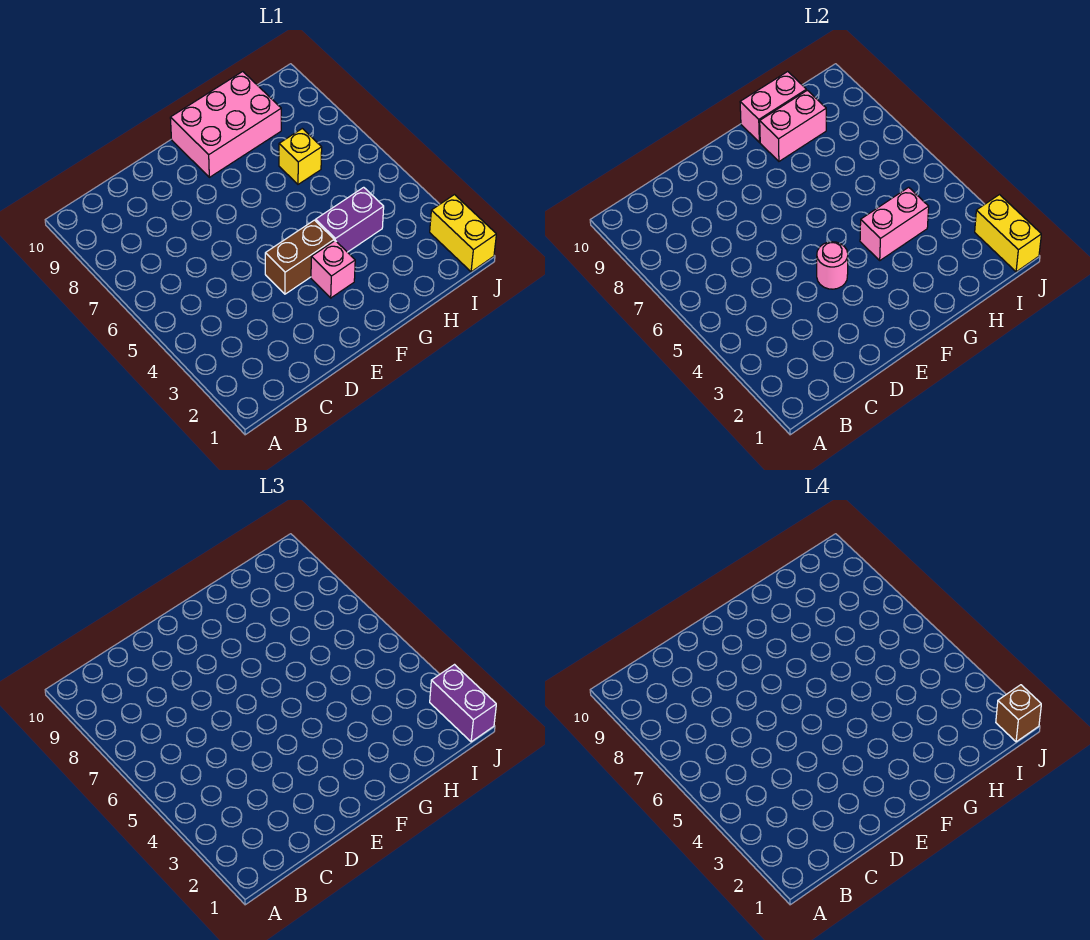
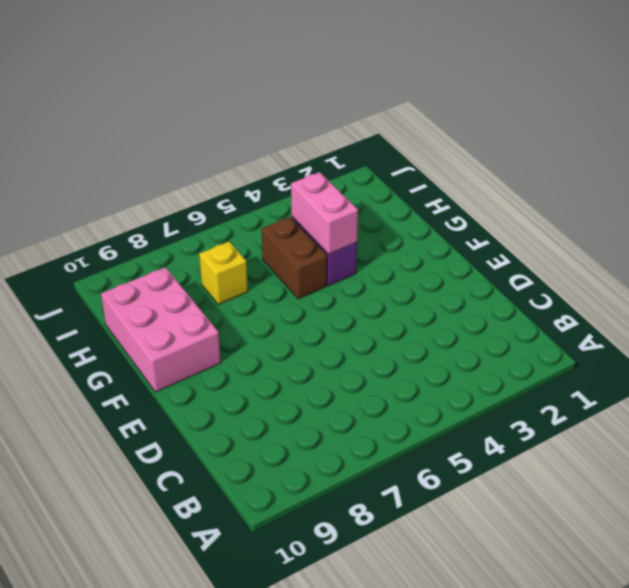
brown brick G5:H5 level 1 -> brown brick E4:F4 level 1
none -> pink brick F3 level 1
none -> yellow brick J1:J2 level 1
none -> pink round brick E4 level 2

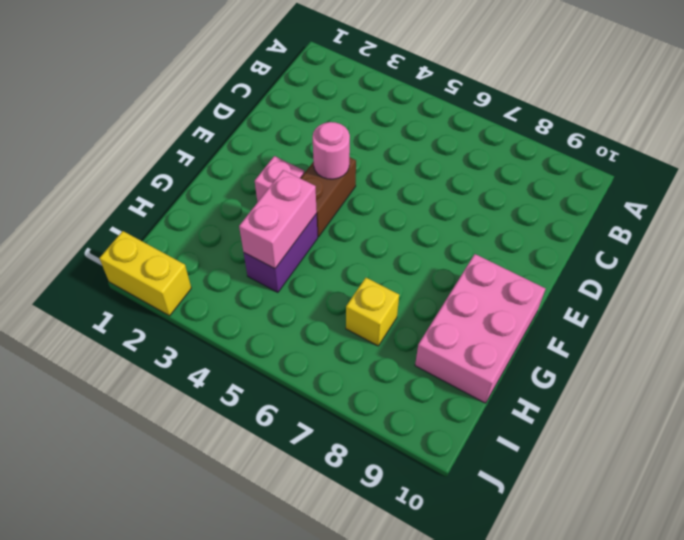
none -> pink brick G9:H9 level 2
none -> pink brick G10:H10 level 2
none -> yellow brick J1:J2 level 2

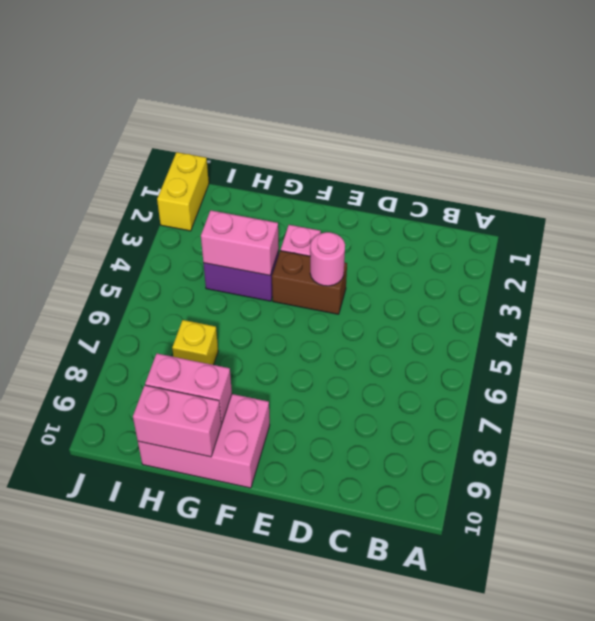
none -> yellow brick J1:J2 level 2
none -> purple brick J1:J2 level 3
none -> brown brick J1 level 4

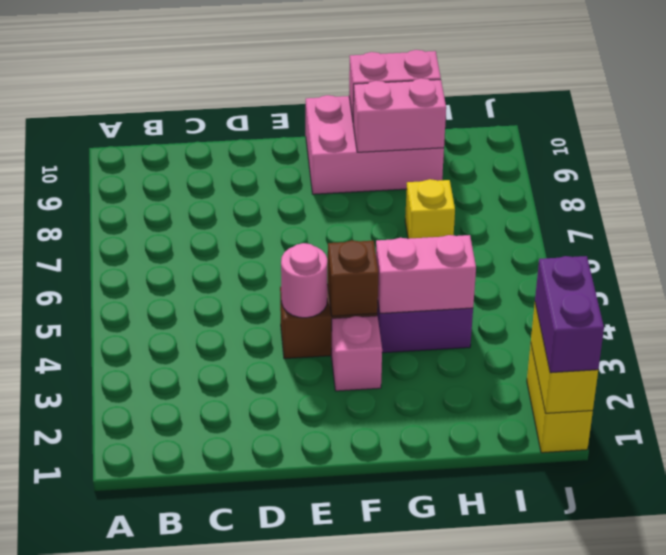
brown brick F4 level 2 -> brown brick J1 level 4

